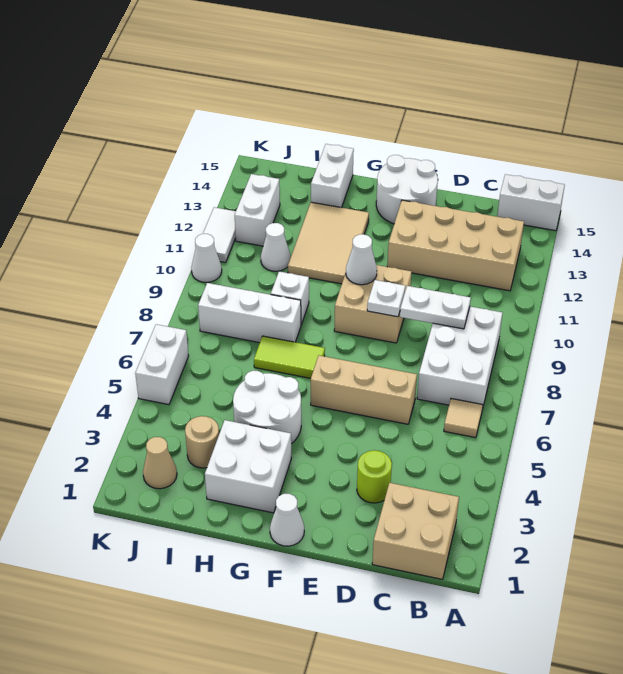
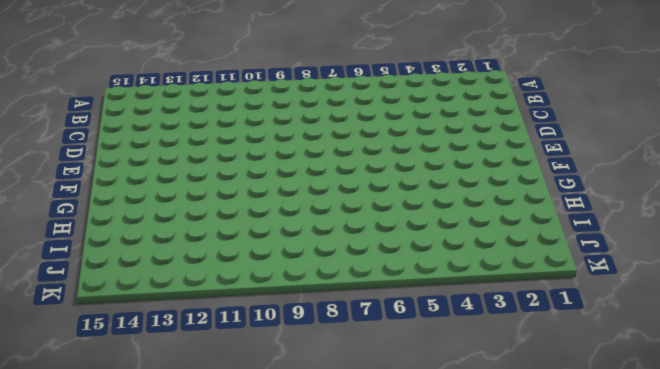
none -> white brick A15:B15 level 1
none -> tan brick B1:C2 level 1
none -> tan tile B6 level 1

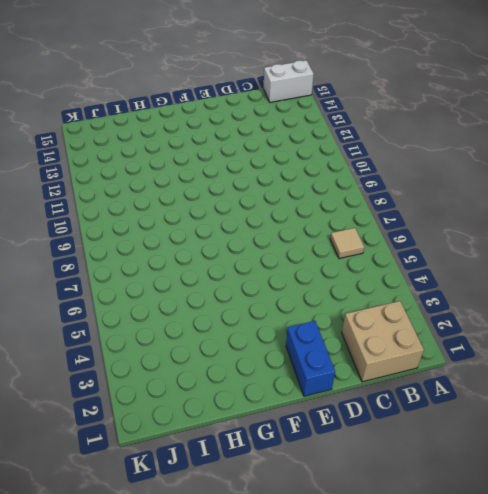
blue brick E1:E2 level 1 -> none
none -> white brick B7:C9 level 1
none -> tan brick B12:E13 level 1
none -> lime round brick D3 level 1

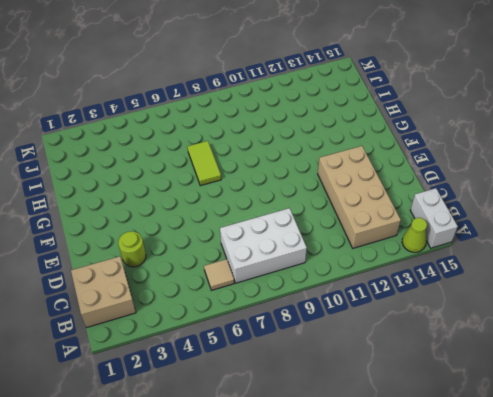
lime cone A14 level 1 -> none
none -> tan brick D6:F6 level 1
none -> tan brick E9:F10 level 1
none -> white round brick E14:F15 level 1

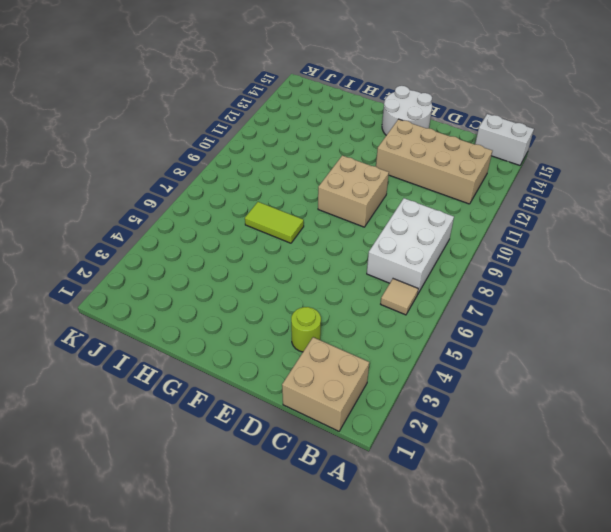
none -> tan brick D6:F6 level 1
none -> white cone F1 level 1
none -> white brick G2:H3 level 1

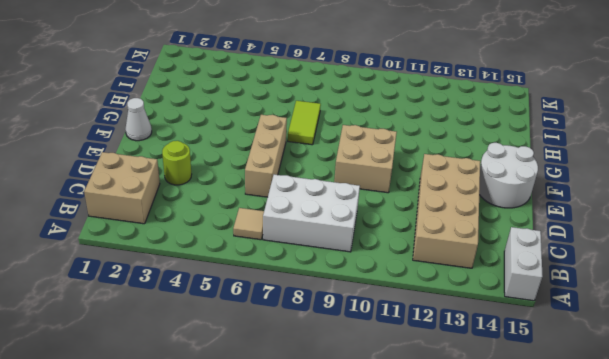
none -> white brick G2:H3 level 1
none -> white round brick G4:H5 level 1
none -> tan tile G11:H13 level 1

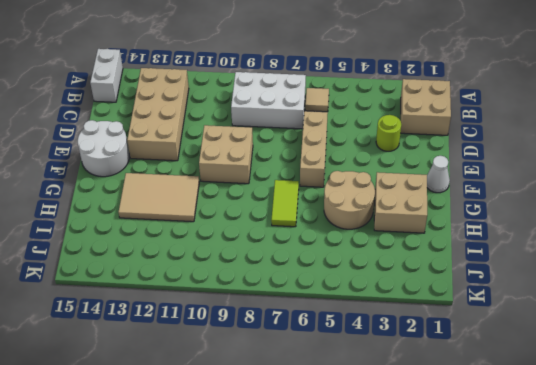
tan brick G2:H3 level 1 -> white brick G2:H3 level 1
tan round brick G4:H5 level 1 -> white round brick G4:H5 level 1
none -> white brick H8:J8 level 1
none -> white brick H9 level 1
none -> white brick H14:H15 level 1

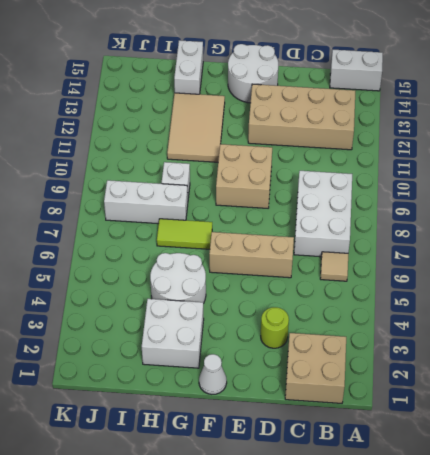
none -> tan round brick I3 level 1
none -> white cone I11 level 1
none -> tan cone J2 level 1

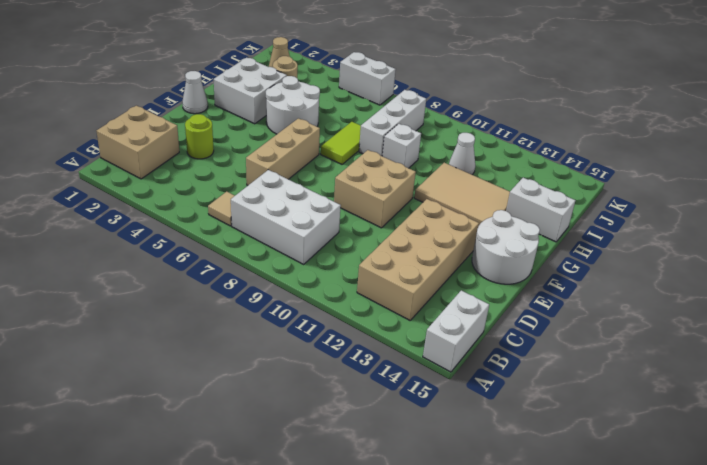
none -> white brick J12:J13 level 1
none -> white cone K10 level 1
none -> white tile K11:K12 level 1

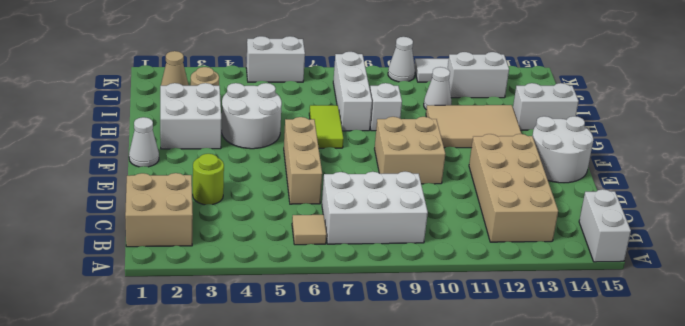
none -> white plate C9:D9 level 2
none -> white plate E9 level 2
none -> white cone F10 level 2

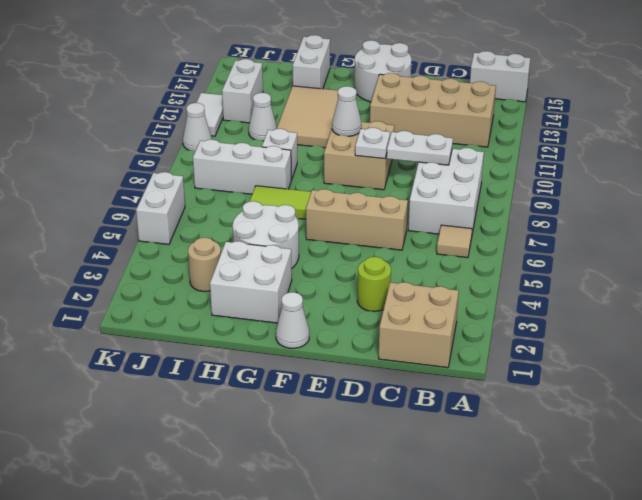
none -> tan cone J2 level 1

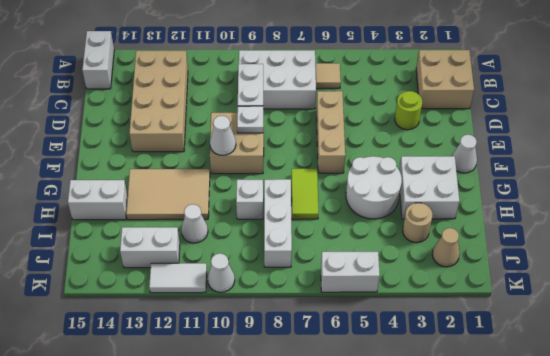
none -> white round brick E14:F15 level 1

